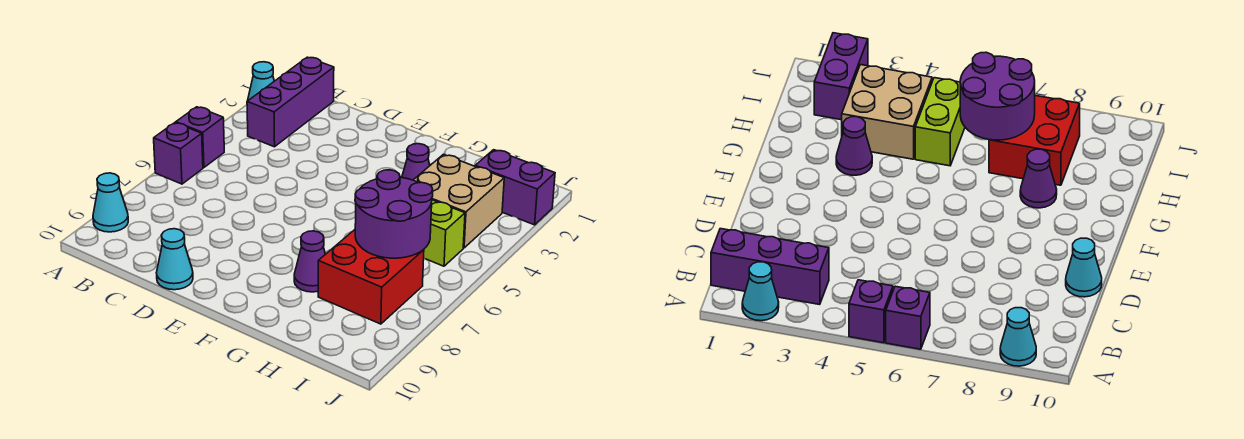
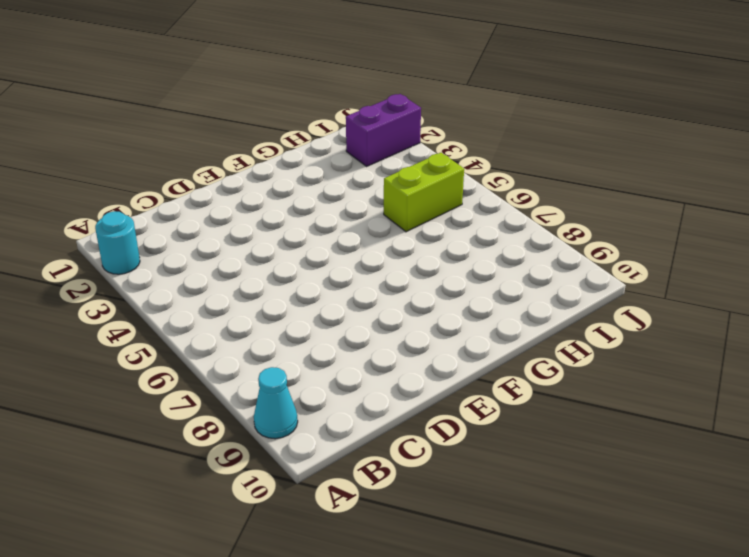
cyan round brick A2 level 1 -> cyan cone A2 level 1
none -> purple brick A5 level 1
none -> purple brick A6 level 1
none -> purple brick B1:B3 level 1

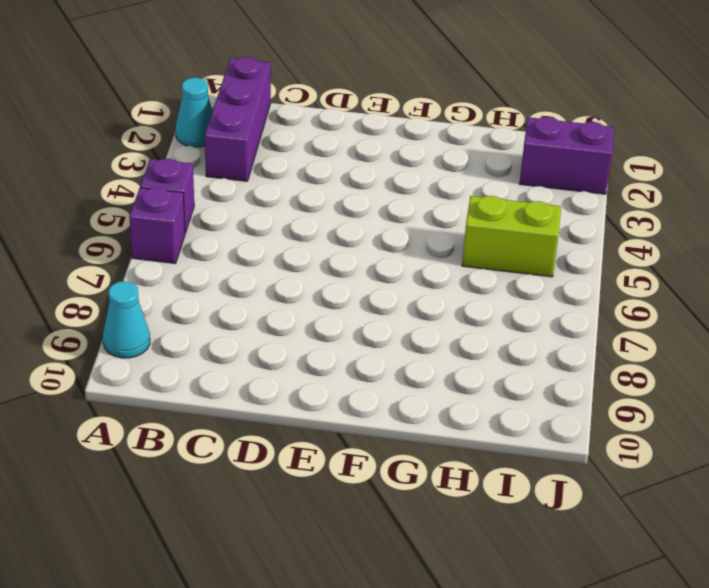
none -> cyan cone D10 level 1
none -> purple cone G3 level 1
none -> purple cone G8 level 1

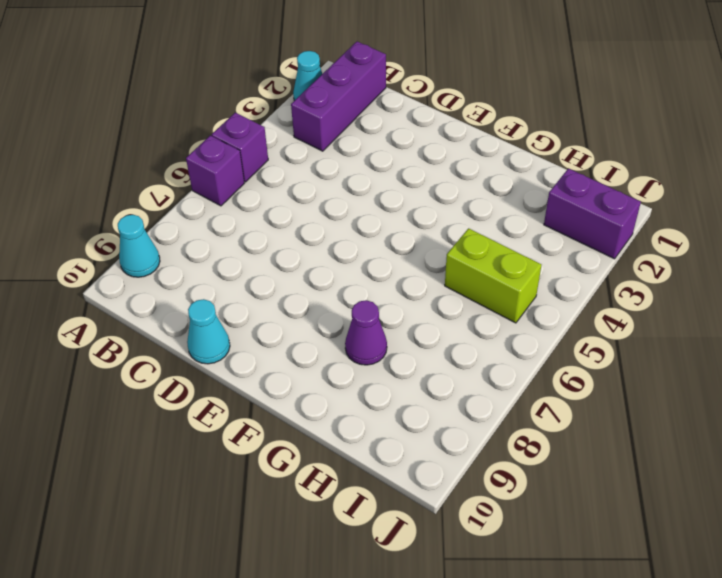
none -> purple cone G3 level 1
none -> tan brick H3:I4 level 1
none -> red brick H7:I8 level 1

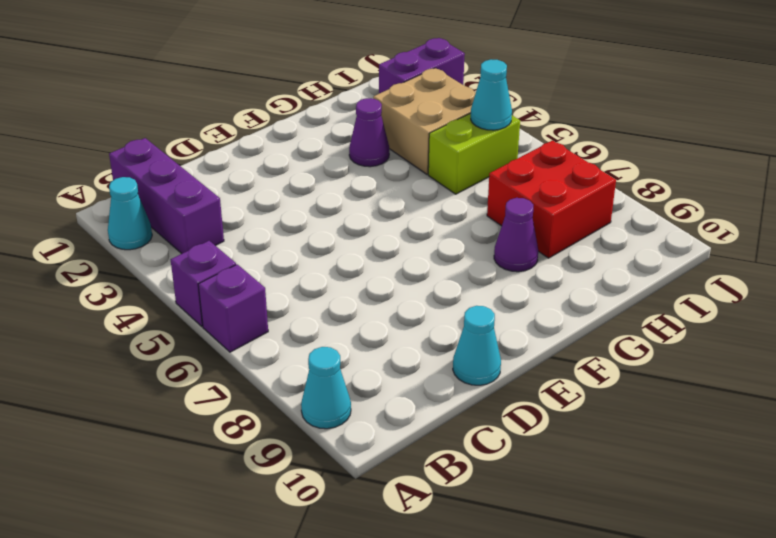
cyan cone I5 level 2 -> none
none -> purple round brick H6:I7 level 2

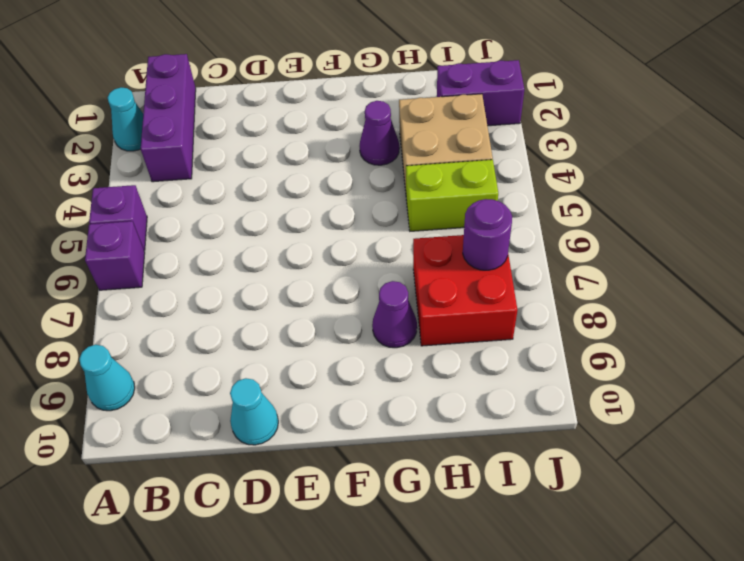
purple round brick I7 level 2 -> purple round brick H6:I7 level 2

